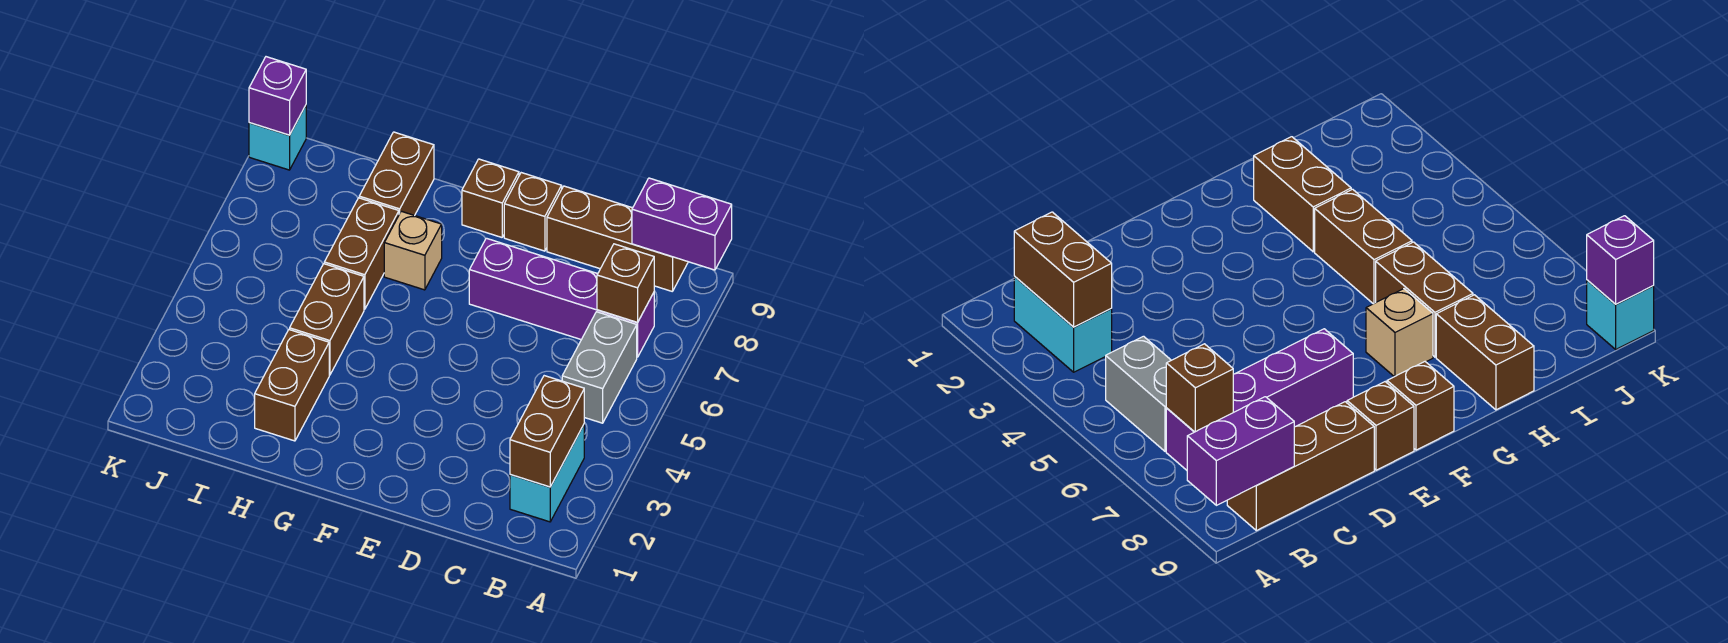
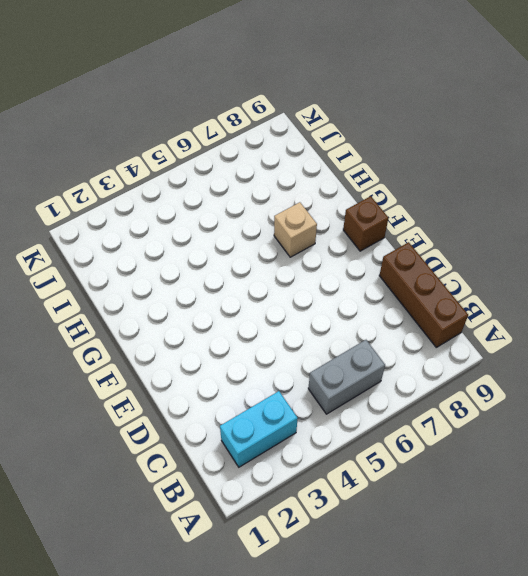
none -> purple brick B7:E7 level 1
none -> brown brick E9 level 1
none -> brown brick H2:H3 level 1

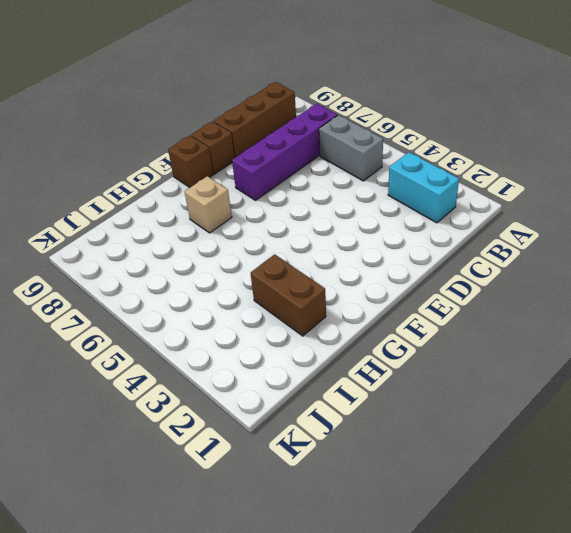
none -> brown brick H4:H5 level 1
none -> brown brick H6:H7 level 1
none -> brown brick H8:H9 level 1

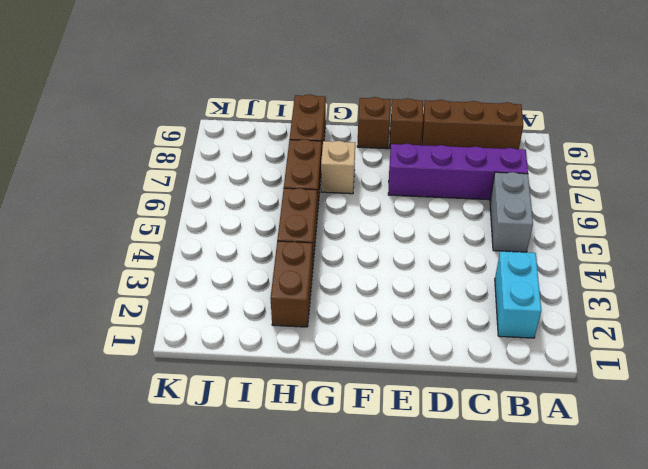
none -> cyan brick K9 level 1
none -> purple brick A9:B9 level 2
none -> brown brick B2:B3 level 2

